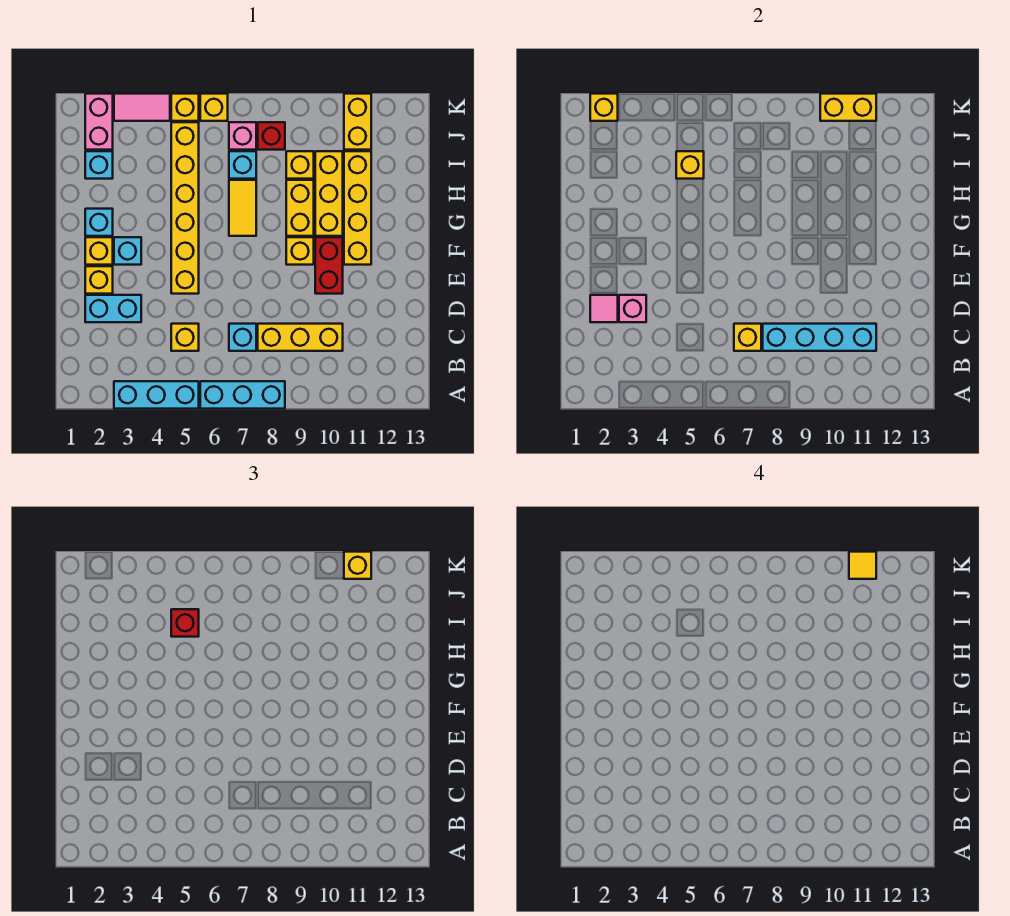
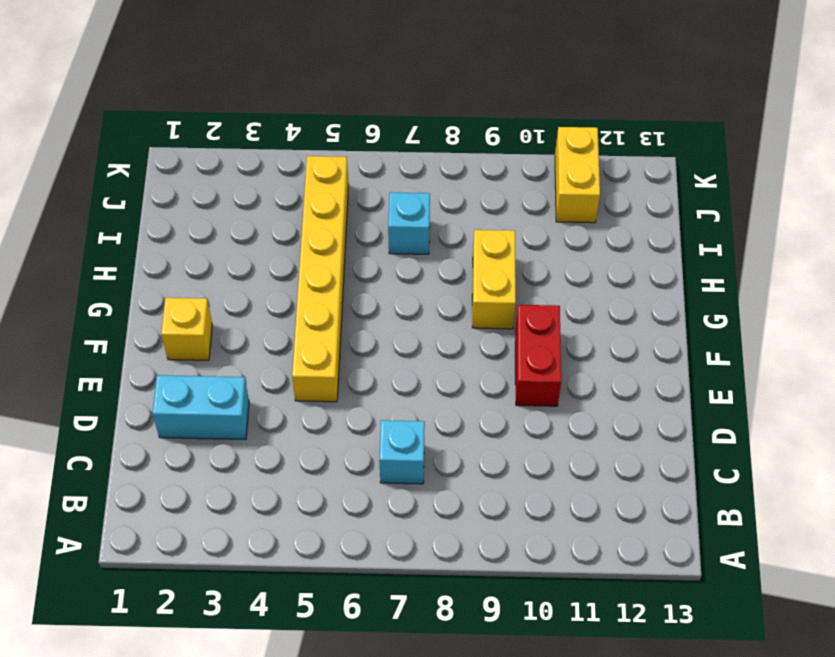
none -> cyan brick A3:A5 level 1
none -> cyan brick A6:A8 level 1
none -> yellow brick C5 level 1
none -> yellow brick C8:C10 level 1

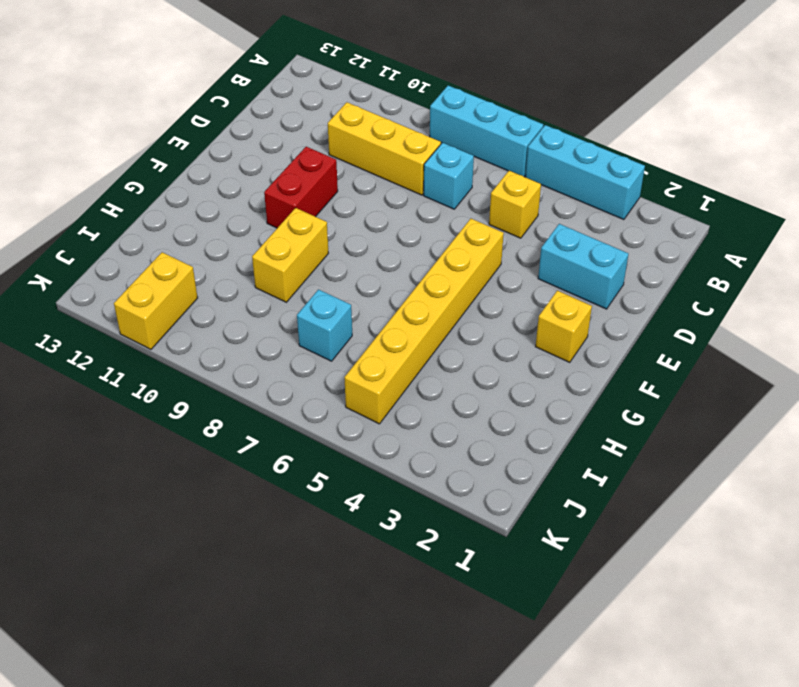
none -> yellow brick E2 level 1
none -> cyan brick F3 level 1
none -> yellow brick F9 level 1
none -> yellow brick F11:I11 level 1

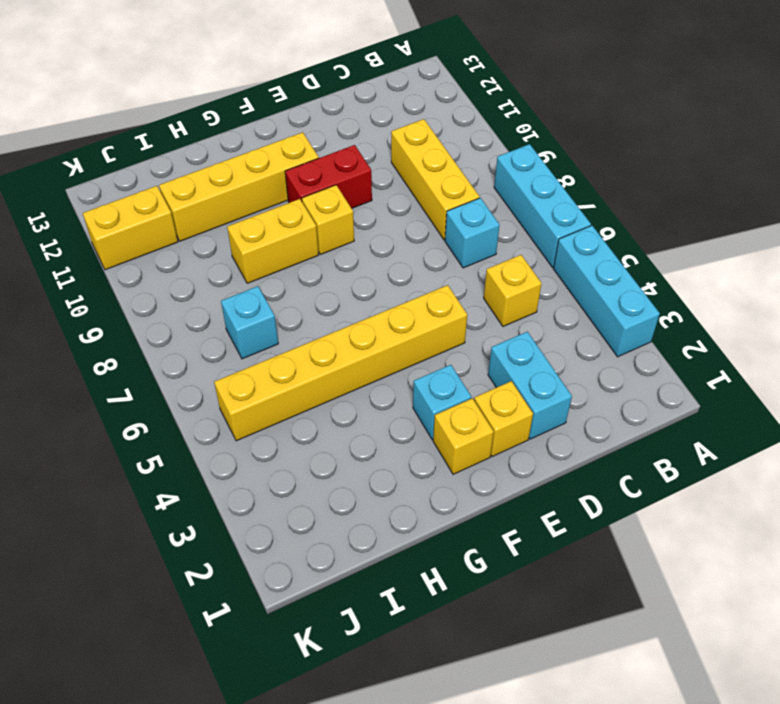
none -> cyan brick G2 level 1
none -> yellow tile G7:H7 level 1
none -> yellow brick G10:I10 level 1
none -> cyan brick I2 level 1

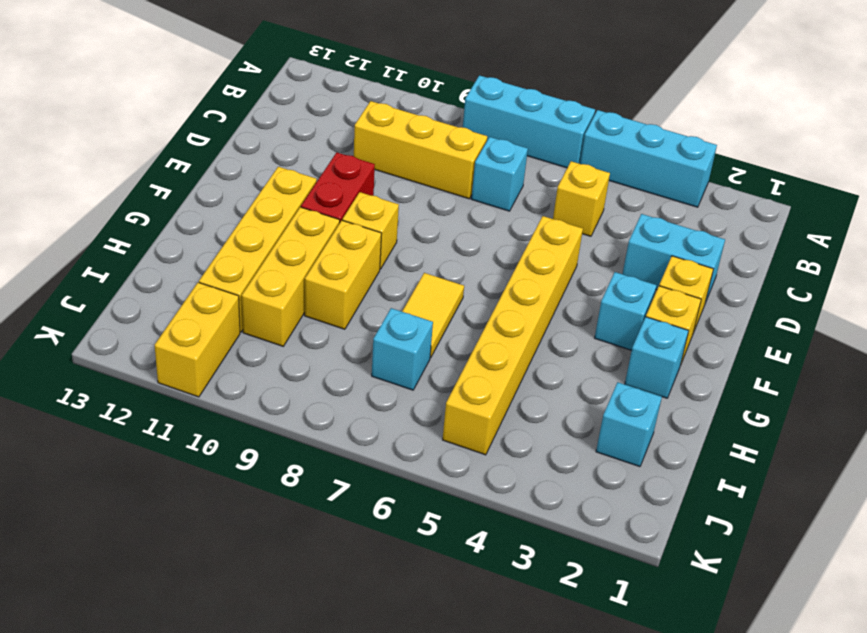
none -> yellow brick I9 level 1
none -> pink brick J2:K2 level 1
none -> pink brick J7 level 1
none -> red brick J8 level 1

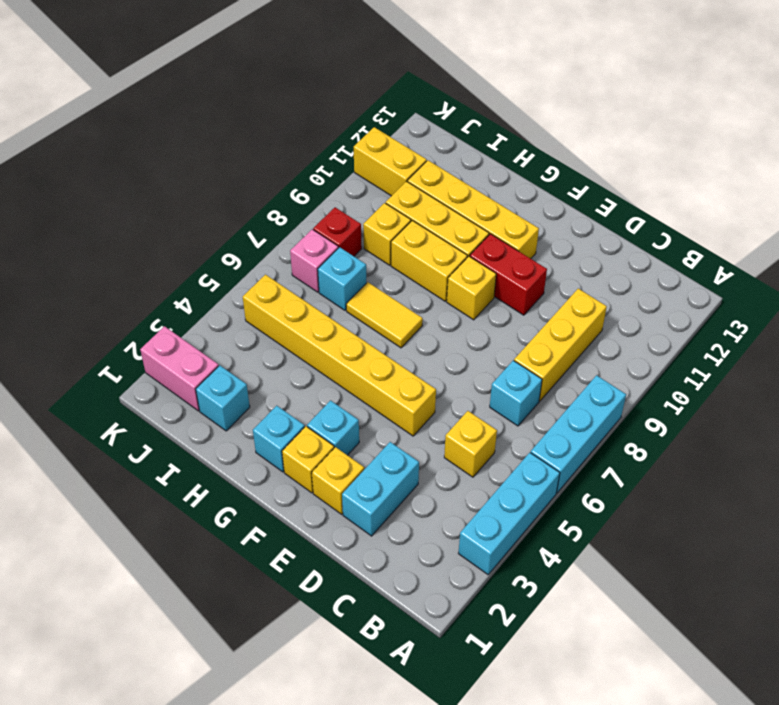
none -> pink tile K3:K4 level 1
none -> yellow brick K5 level 1
none -> yellow brick K6 level 1
none -> yellow brick C7 level 2

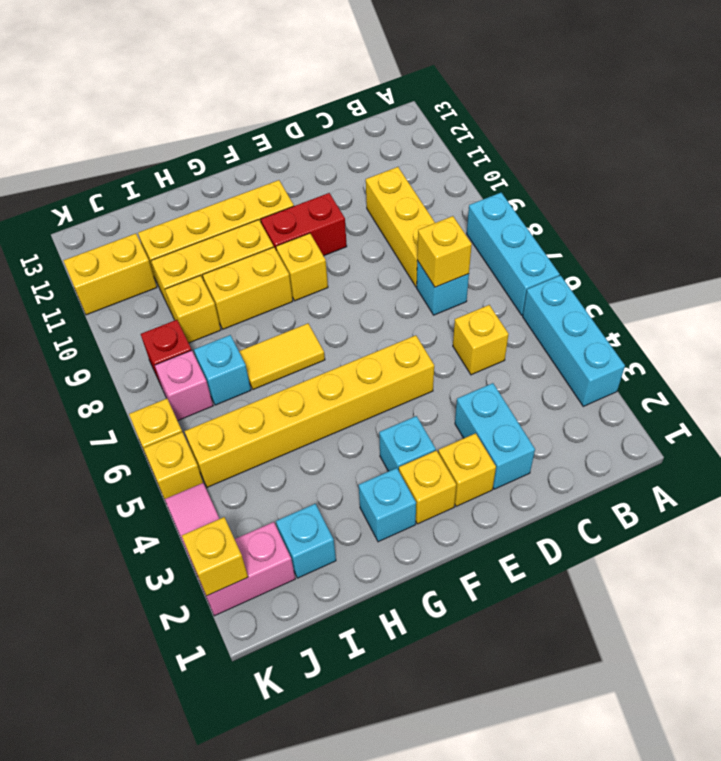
none -> cyan brick C8:C11 level 2
none -> pink tile D2 level 2
none -> pink brick D3 level 2
none -> yellow brick I5 level 2

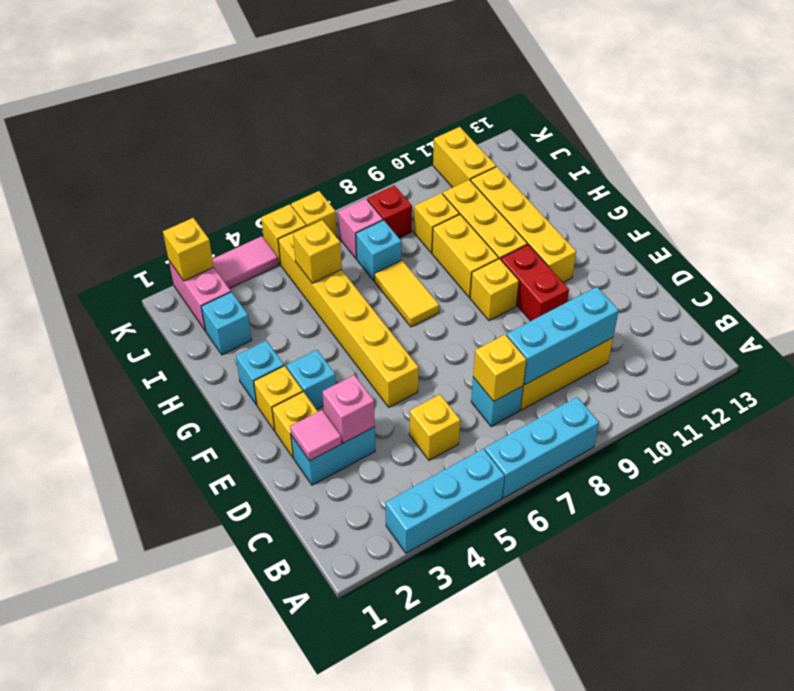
cyan brick C8:C10 level 2 -> cyan brick C8:C11 level 2
none -> yellow brick K10:K11 level 2
none -> red brick I5 level 3
none -> yellow brick K11 level 3
none -> yellow tile K11 level 4

